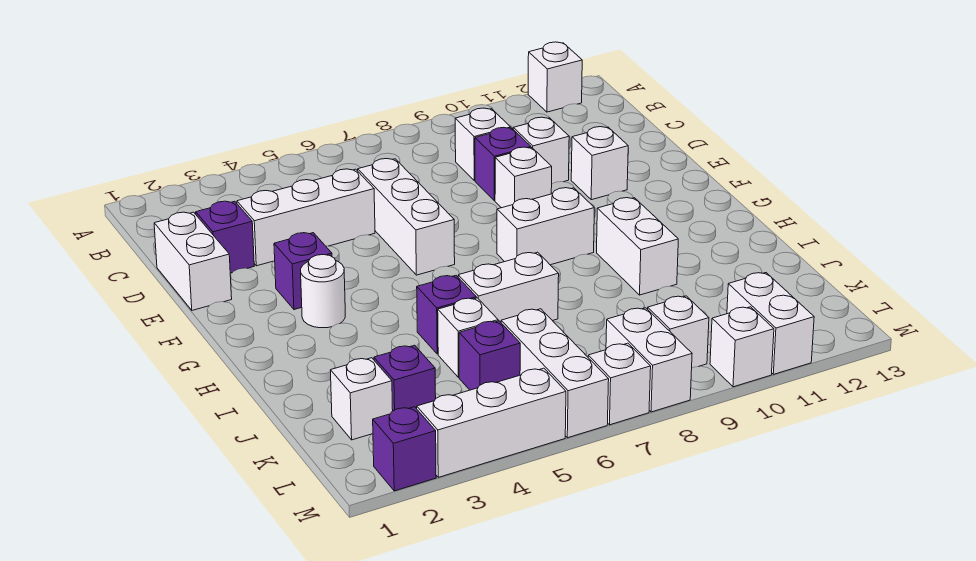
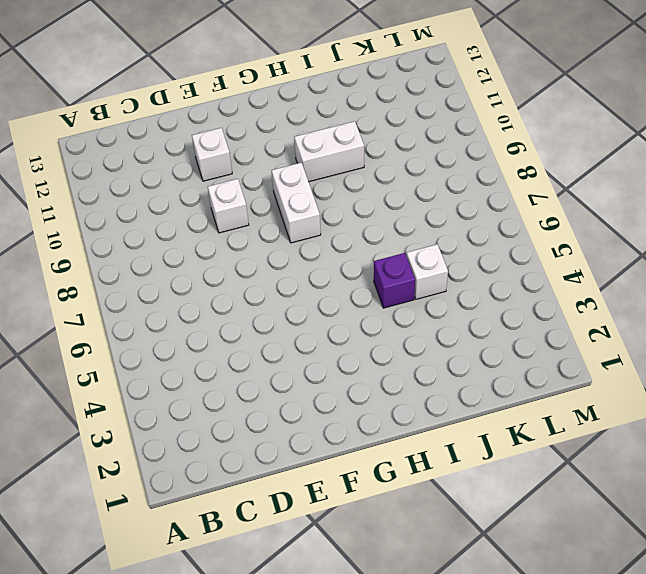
none -> white brick A12 level 1
none -> white brick C9 level 1
none -> white brick D1:E1 level 1

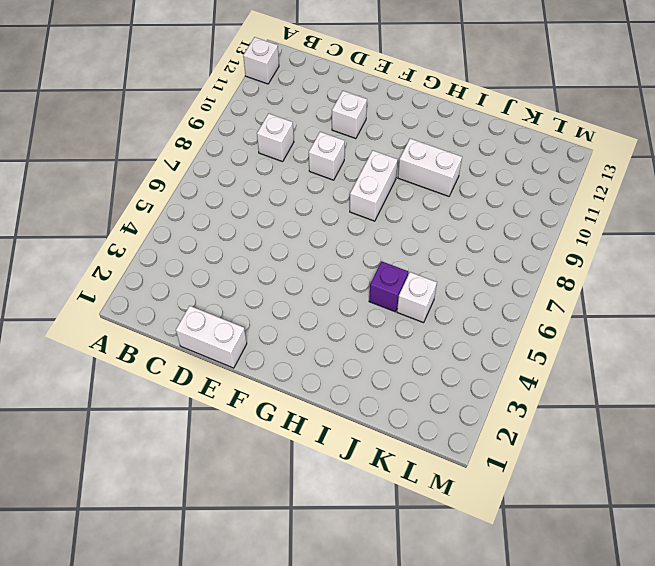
none -> purple brick D2 level 1
none -> white brick D3:D5 level 1
none -> white brick D6:F6 level 1

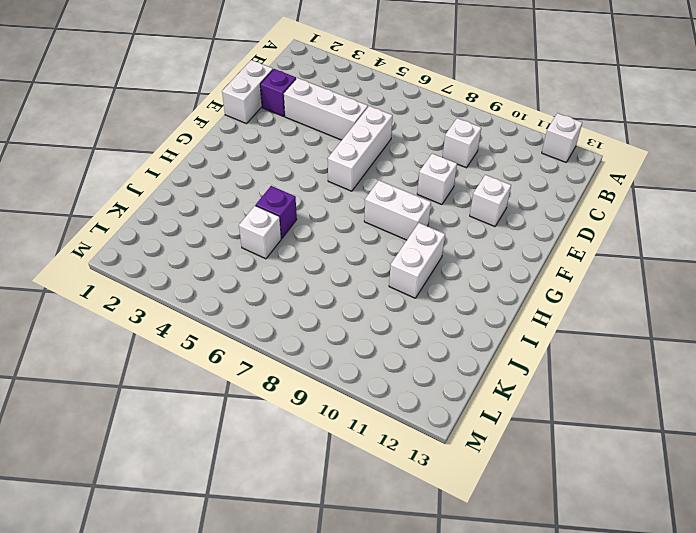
none -> purple brick D9 level 1
none -> white brick D10 level 1
none -> purple brick F3 level 1

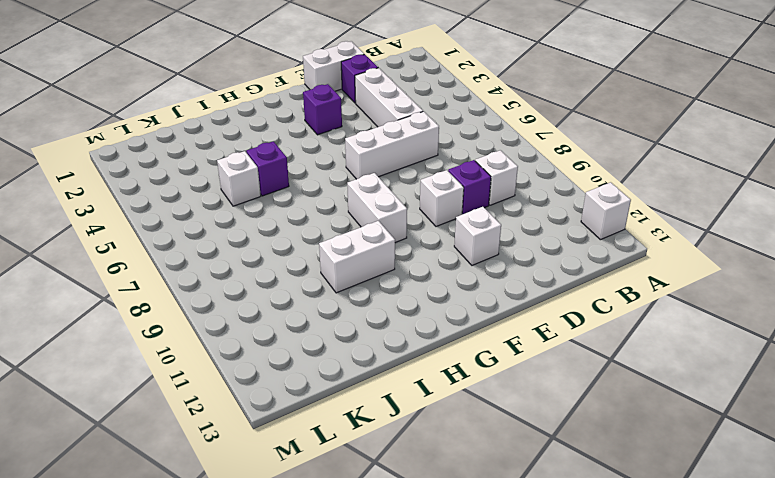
none -> white brick D10 level 1
none -> white round brick G3 level 1
none -> white brick I6:I7 level 1

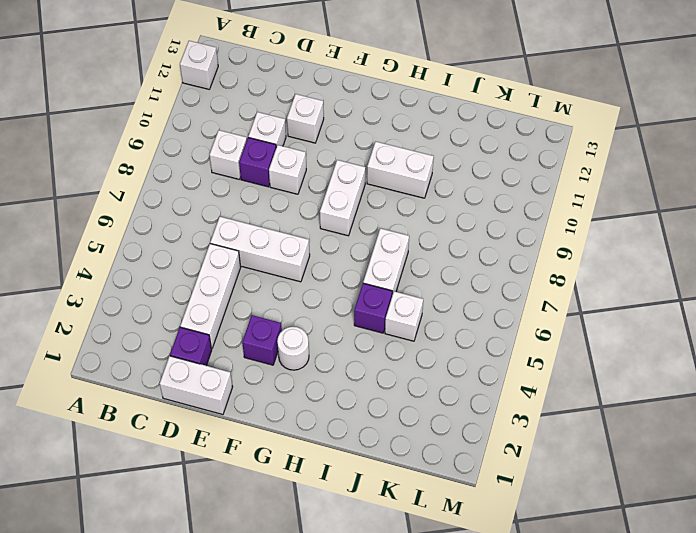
none -> white brick K2 level 1
none -> purple brick K3 level 1
none -> purple brick K5 level 1

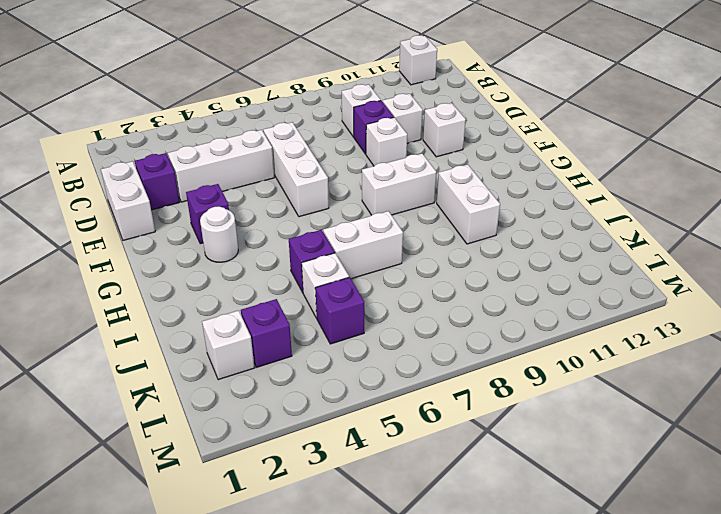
none -> white brick K6:M6 level 1
none -> white brick L8:M8 level 1
none -> white brick L9 level 1

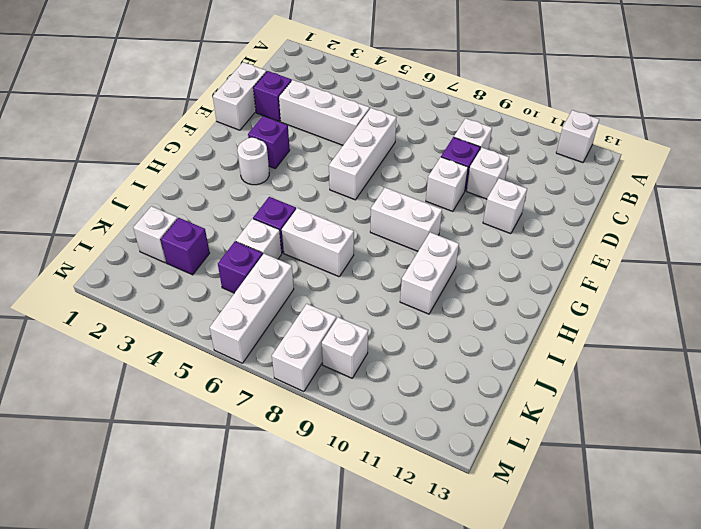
none -> white brick L11:M11 level 1
none -> purple brick M2 level 1
none -> white brick M3:M5 level 1

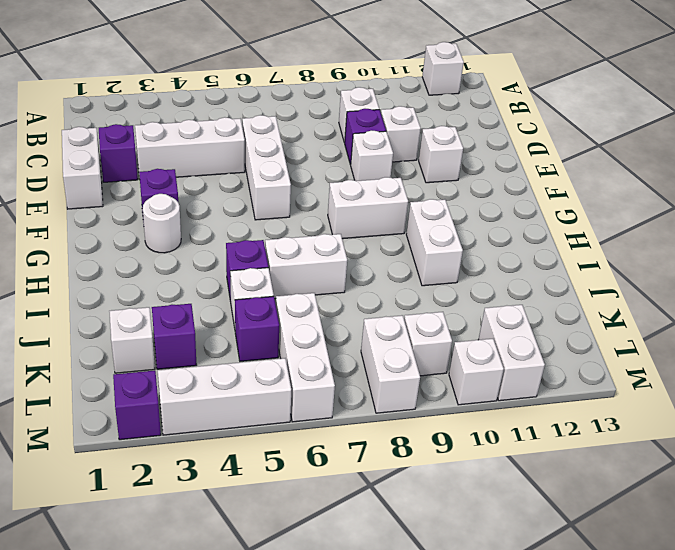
none -> white brick M7 level 1

